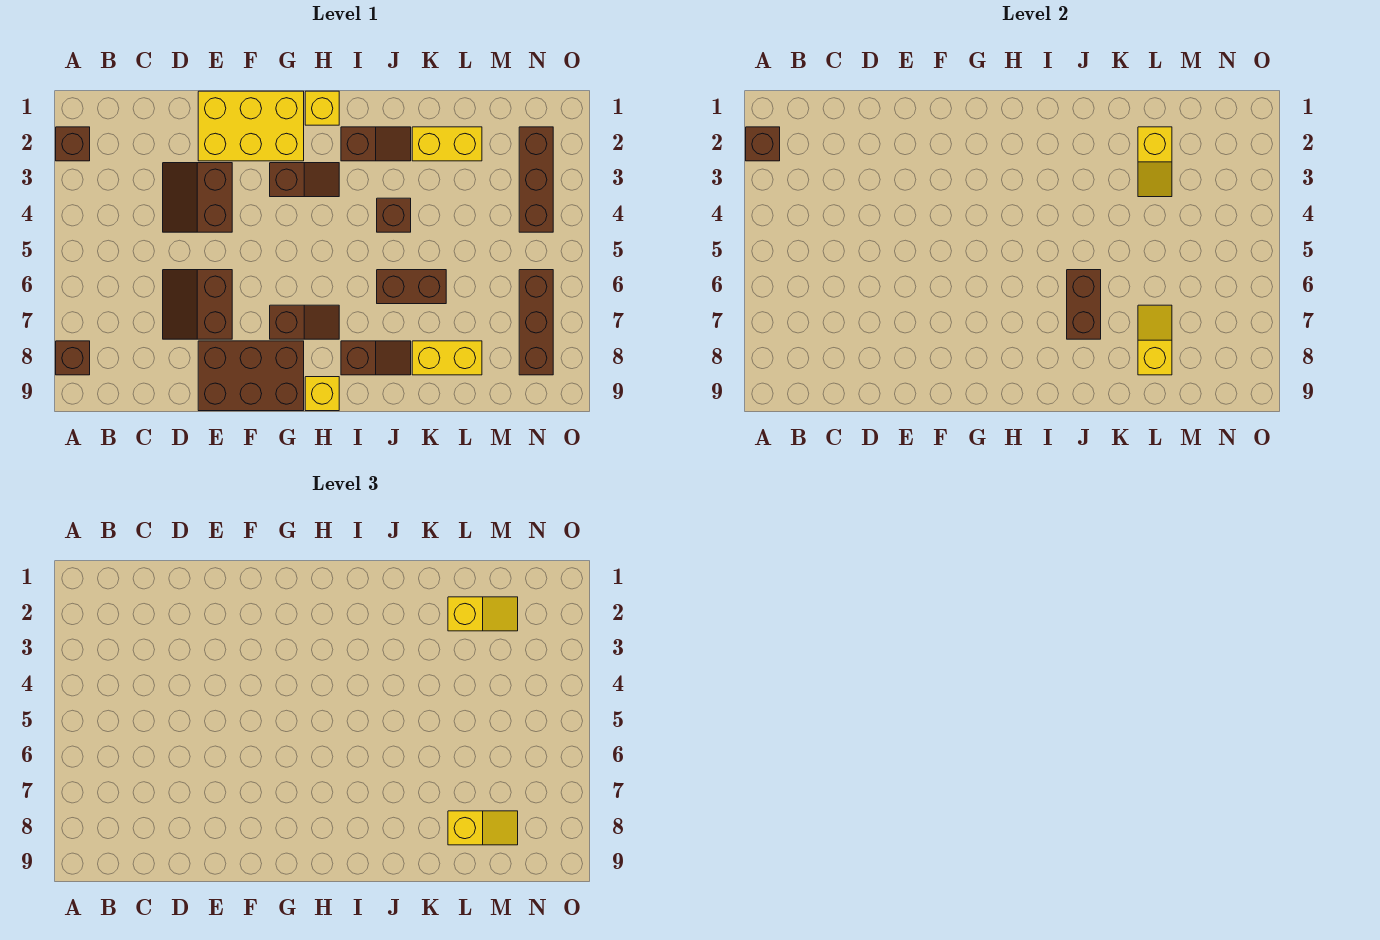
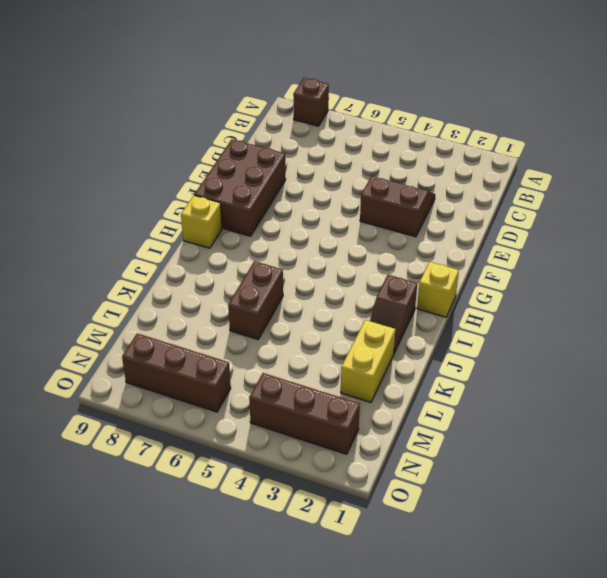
none -> brown brick A2 level 1
none -> brown slope D6:E7 level 1 top E
none -> yellow brick E1:G2 level 1

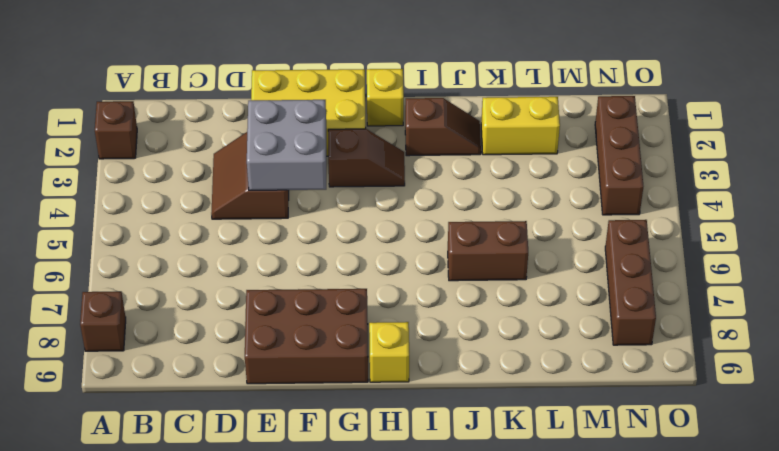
grey brick E3:F4 level 2 -> none
none -> brown slope D6:E7 level 1 top E
none -> brown slope G7:H7 level 1 top G
none -> brown slope I8:J8 level 1 top I

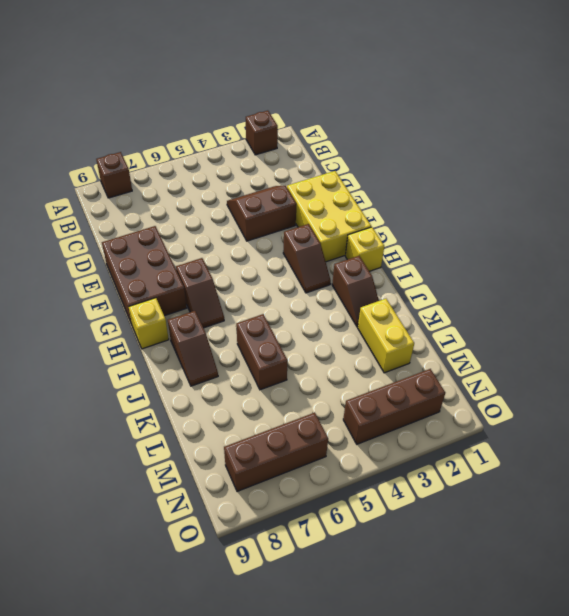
none -> brown slope D6:E7 level 1 top E
none -> brown brick J4 level 1
none -> yellow brick K8:L8 level 1

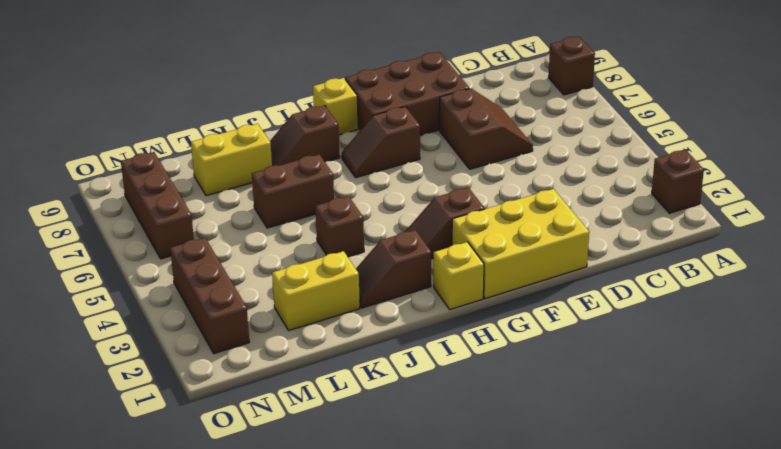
none -> brown slope D3:E4 level 1 top E
none -> brown brick A2 level 2
none -> brown brick J6:J7 level 2

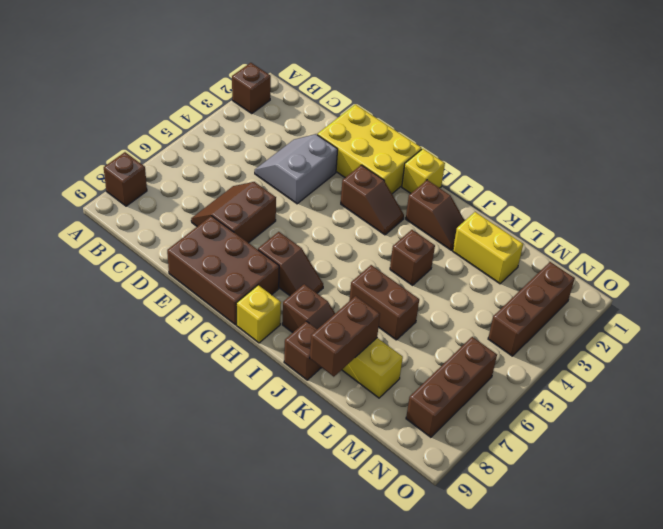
grey slope D3:E4 level 1 top E -> brown slope D3:E4 level 1 top E
brown brick J9 level 1 -> brown brick A2 level 2
brown brick K8:K9 level 2 -> brown brick J6:J7 level 2
none -> yellow slope L2:L3 level 2 top 2
none -> yellow slope L7:L8 level 2 top 8
none -> yellow slope L2:M2 level 3 top L

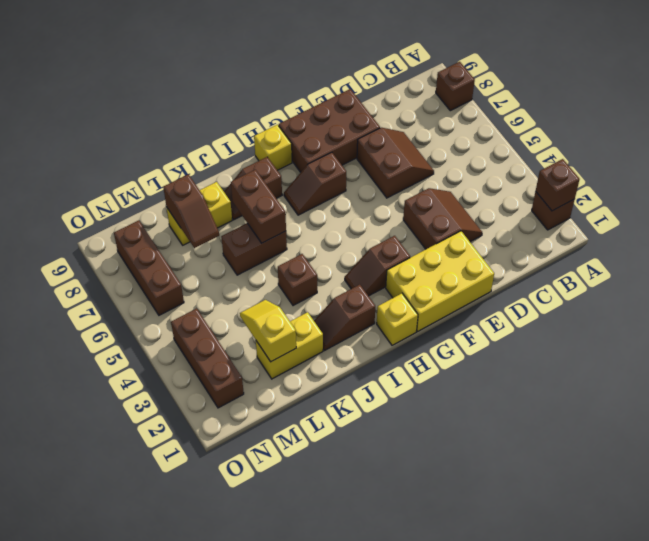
brown slope L7:L8 level 2 top 8 -> yellow slope L7:L8 level 2 top 8
none -> yellow slope L2:M2 level 3 top L
none -> yellow slope L8:M8 level 3 top L

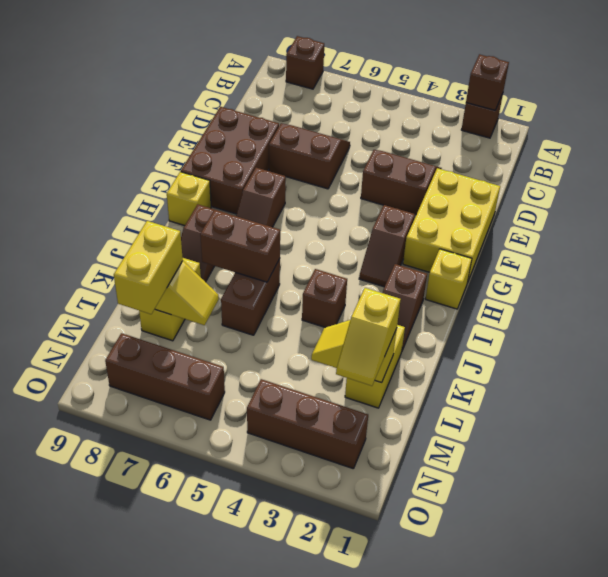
yellow brick L8:M8 level 3 -> yellow slope L8:M8 level 3 top L

